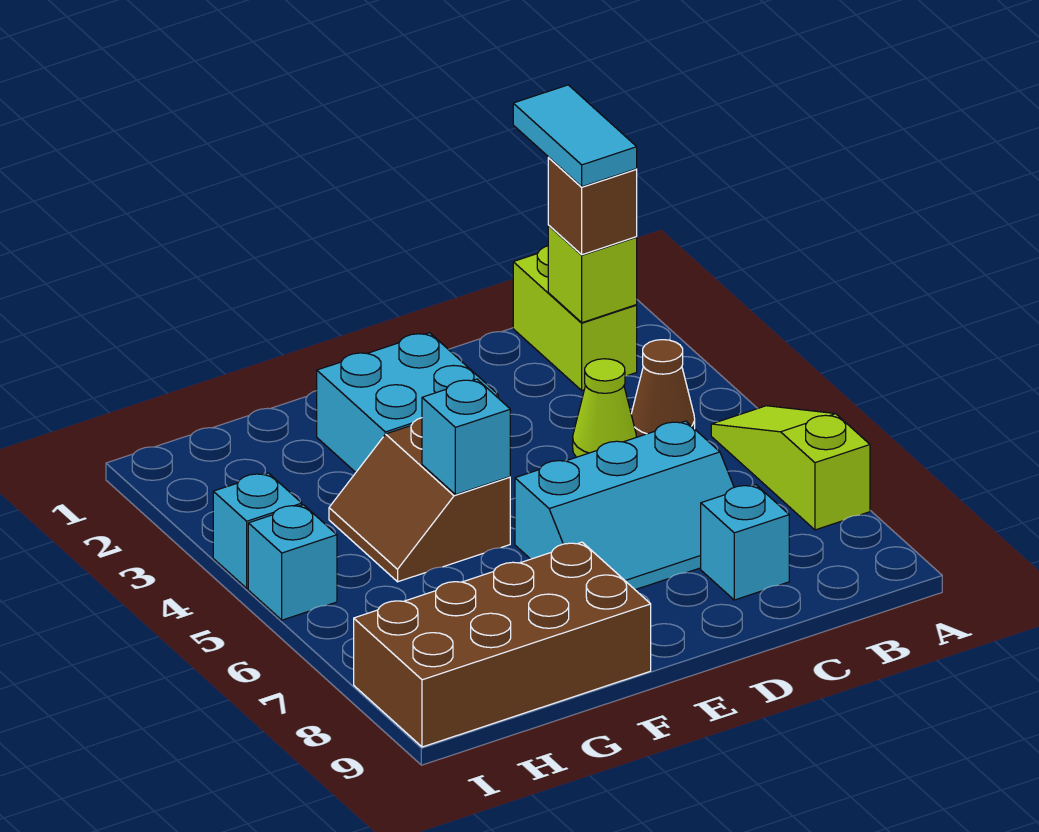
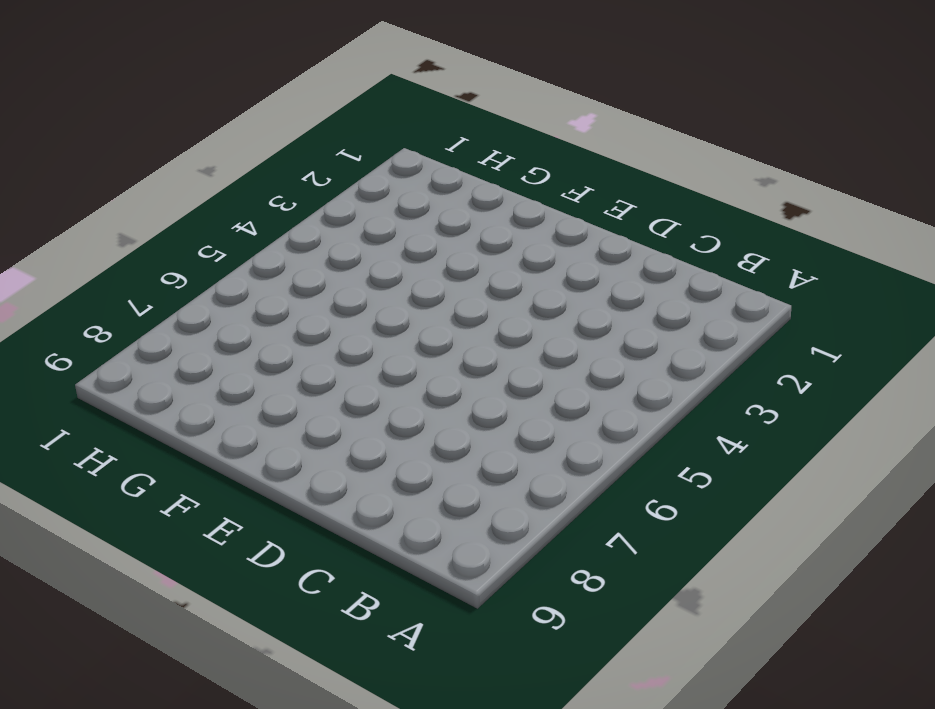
none -> lime slope A5:A7 level 1 top 7
none -> lime brick B1:B2 level 1
none -> brown cone B4 level 1

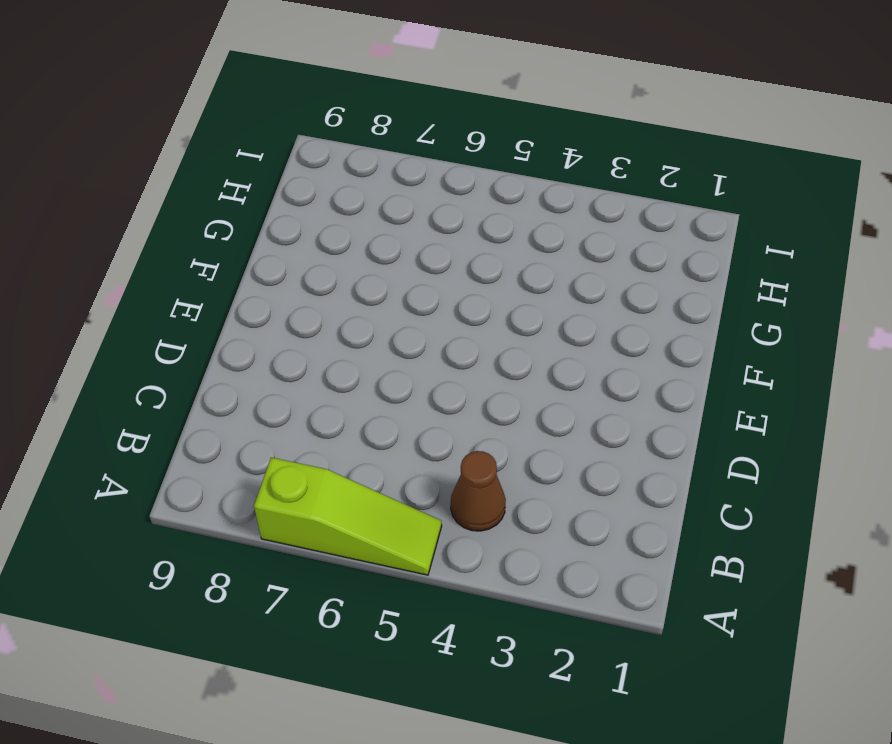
none -> lime brick B1:B2 level 1
none -> lime cone C4 level 1
none -> cyan slope C6:E7 level 1 top 6

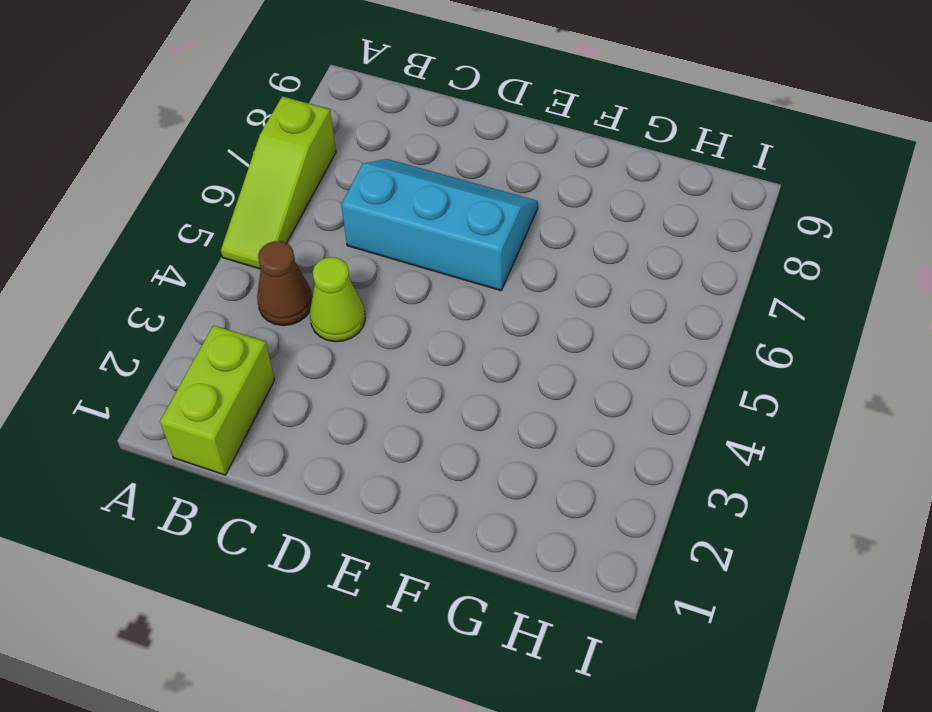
none -> cyan brick C8 level 1
none -> cyan brick E2:F3 level 1
none -> brown slope F4:G5 level 1 top F

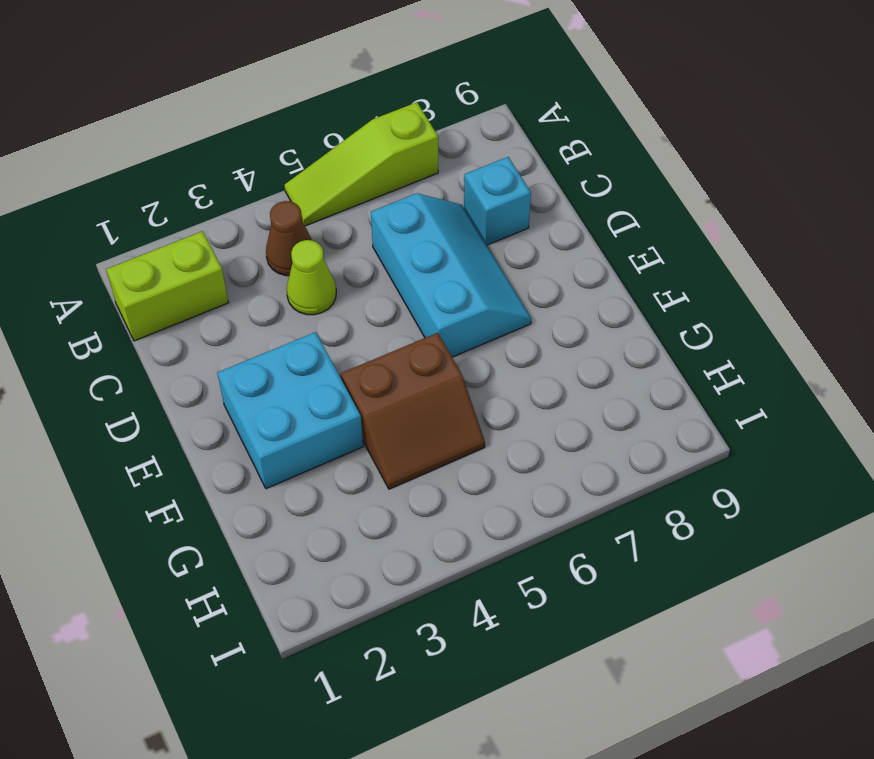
none -> brown brick F8:I9 level 1
none -> cyan brick I4 level 1
none -> cyan brick I5 level 1

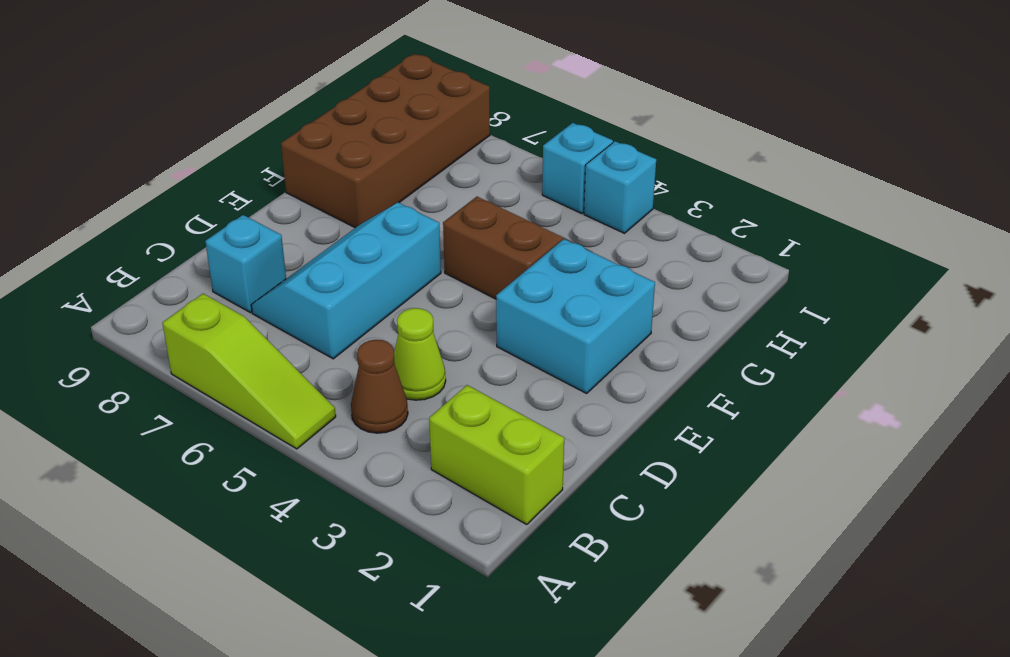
none -> lime brick B2 level 2
none -> cyan brick F5 level 2
none -> brown brick B2 level 3

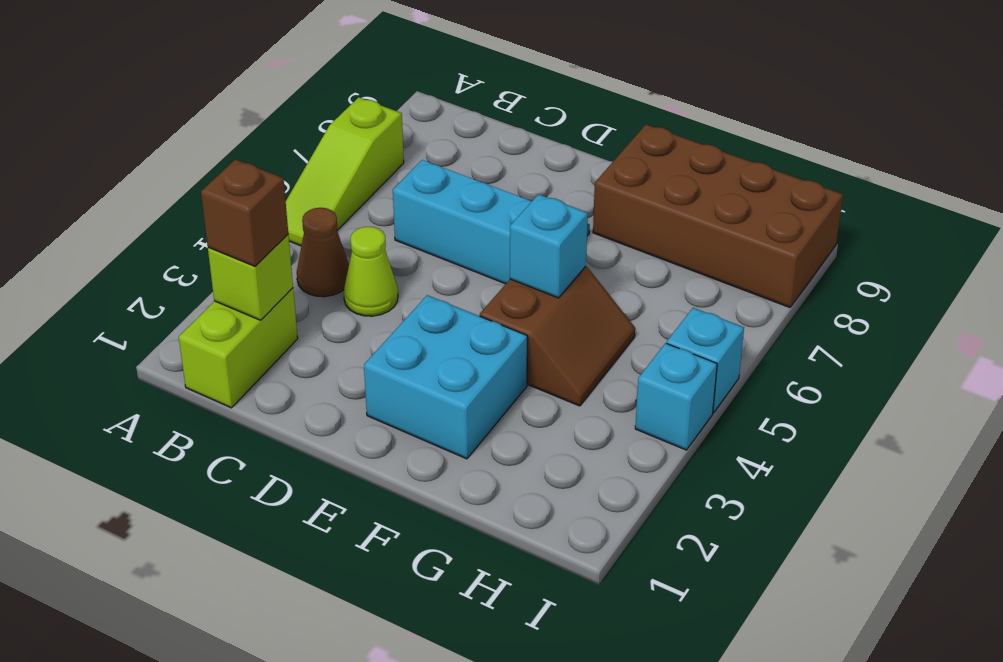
none -> cyan brick C8 level 1
none -> cyan tile B1:B2 level 4

